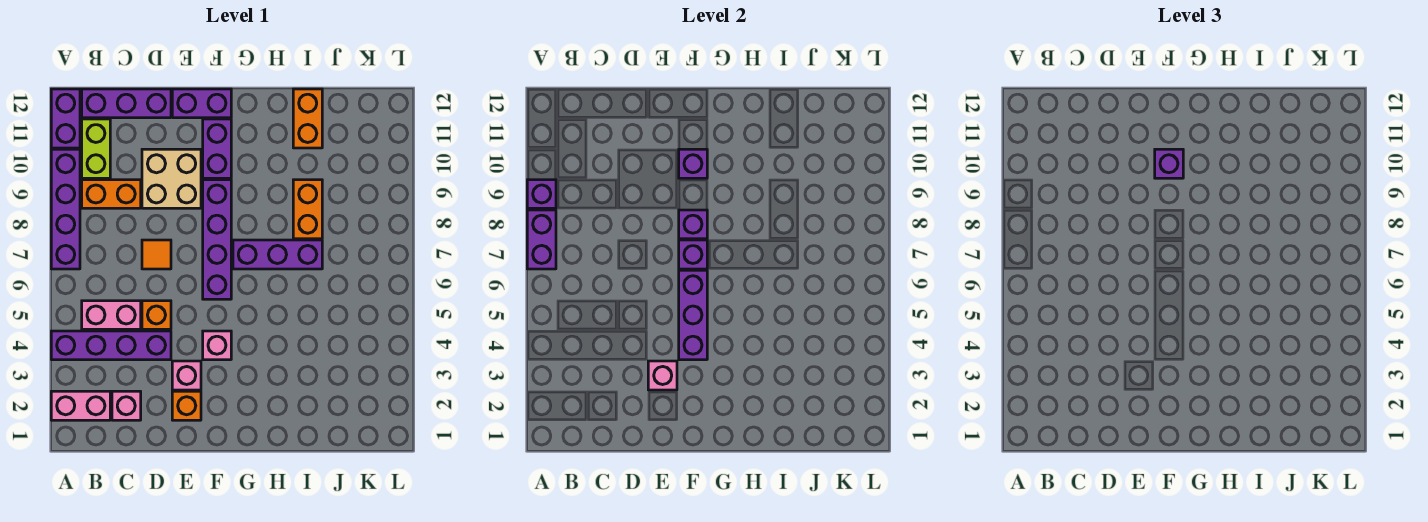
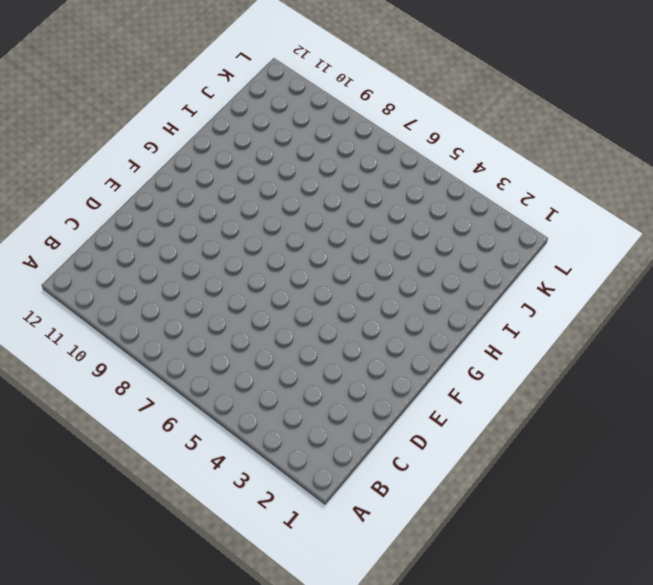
none -> pink brick A2:B2 level 1
none -> purple brick A4:D4 level 1
none -> purple brick A7:A10 level 1

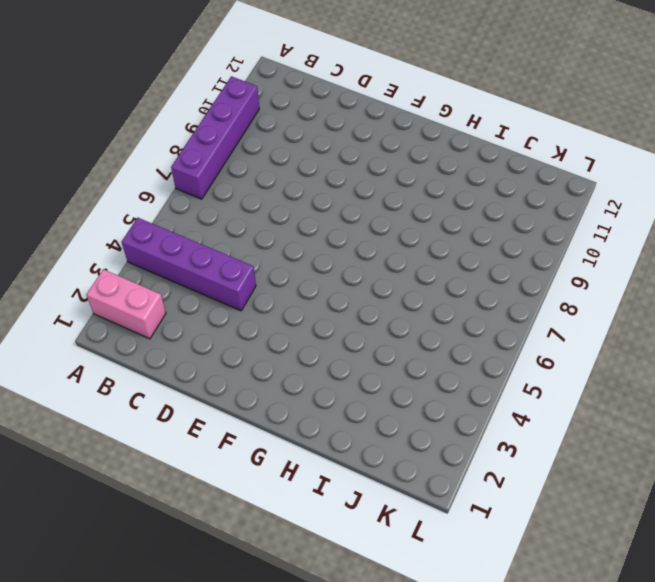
none -> purple brick A11:A12 level 1
none -> pink brick B5:C5 level 1
none -> orange brick B9:C9 level 1

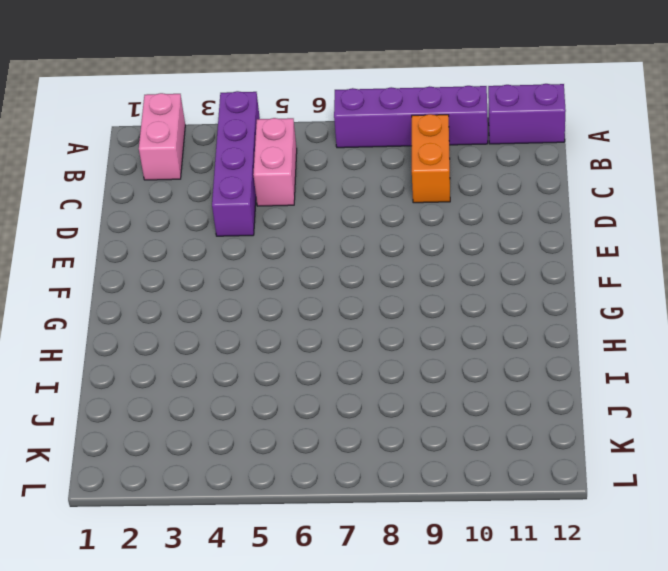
none -> lime brick B10:B11 level 1
none -> purple brick B12:D12 level 1
none -> pink brick C2 level 1

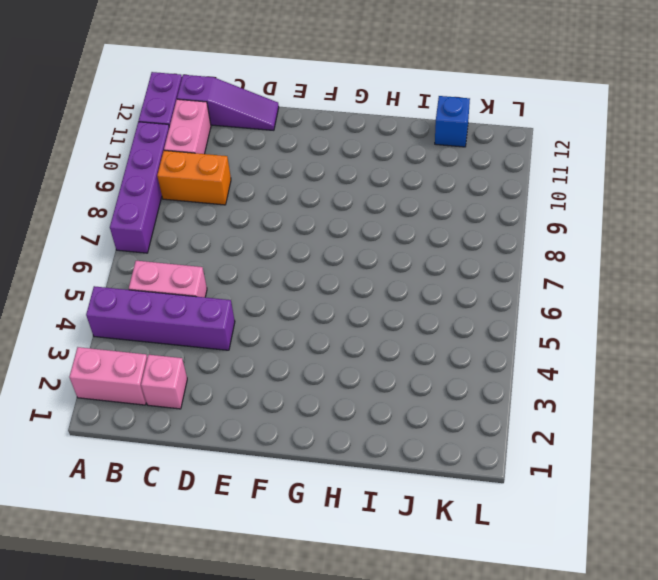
pink brick B10:B11 level 1 -> lime brick B10:B11 level 1
purple slope B12:D12 level 1 top B -> purple brick B12:D12 level 1
blue brick J12 level 1 -> none
none -> orange brick D5 level 1
none -> orange tile D7 level 1
none -> tan brick D9:E10 level 1

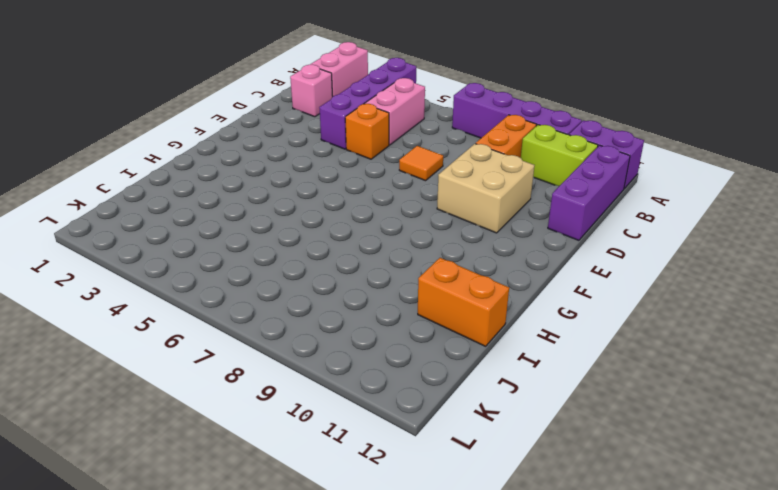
none -> orange brick E2 level 1
none -> pink brick E3 level 1
none -> purple brick E12:F12 level 1

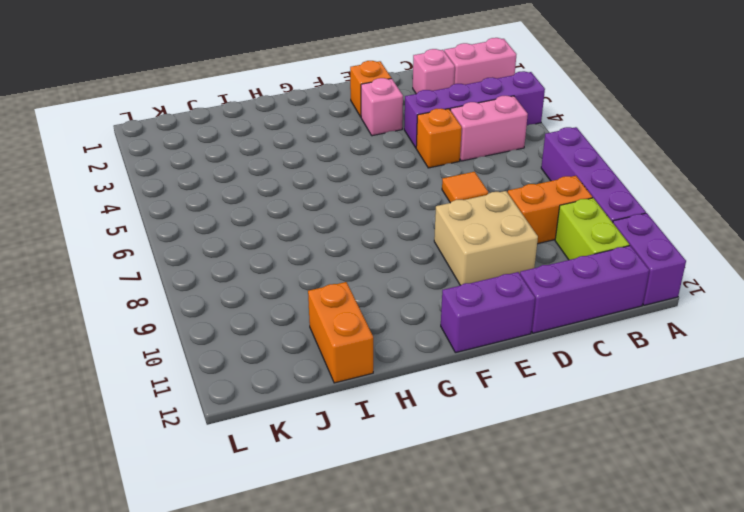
none -> pink brick F4 level 1
none -> purple brick F6:F9 level 1
none -> purple brick F10:F11 level 1

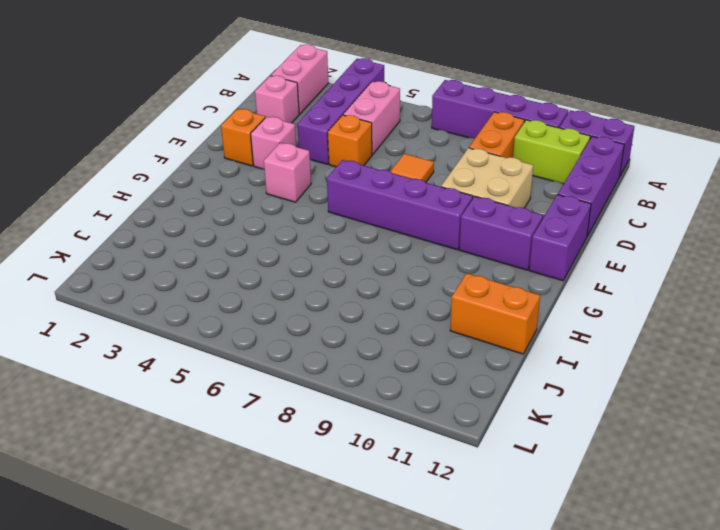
none -> purple brick G7:I7 level 1
none -> orange brick I8:I9 level 1
none -> purple brick A7:A8 level 2

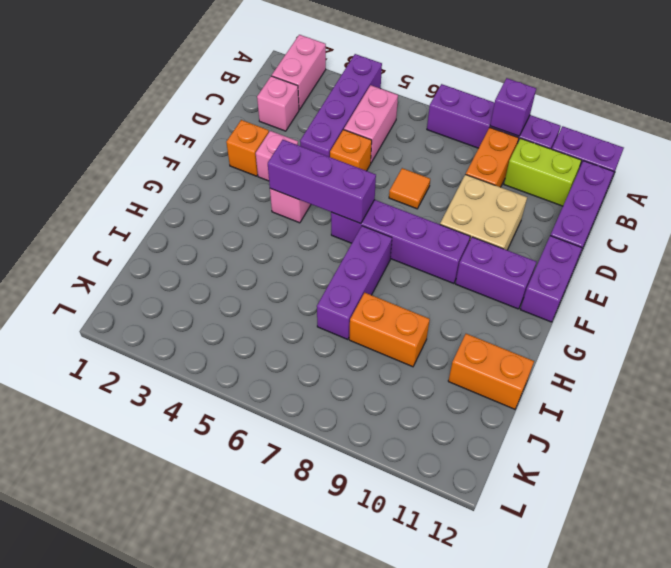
none -> purple brick A7:A8 level 2
none -> pink brick E3 level 2
none -> purple brick F7 level 2

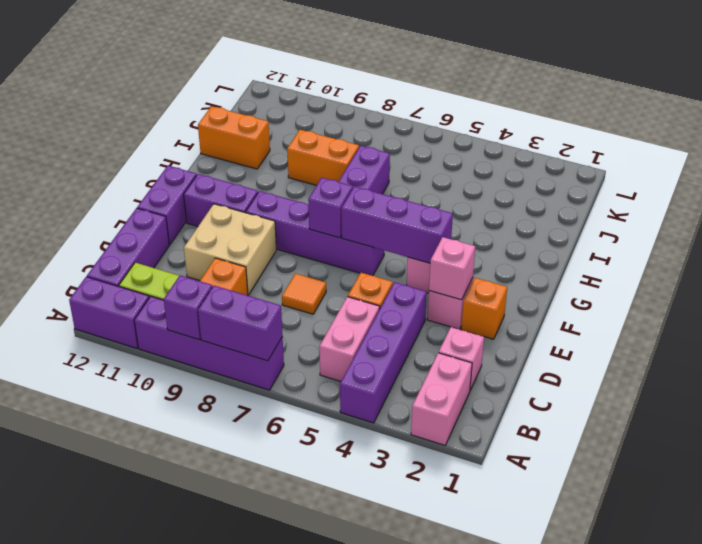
none -> purple brick F8 level 2
none -> purple brick F10 level 2
none -> purple brick F10 level 3

